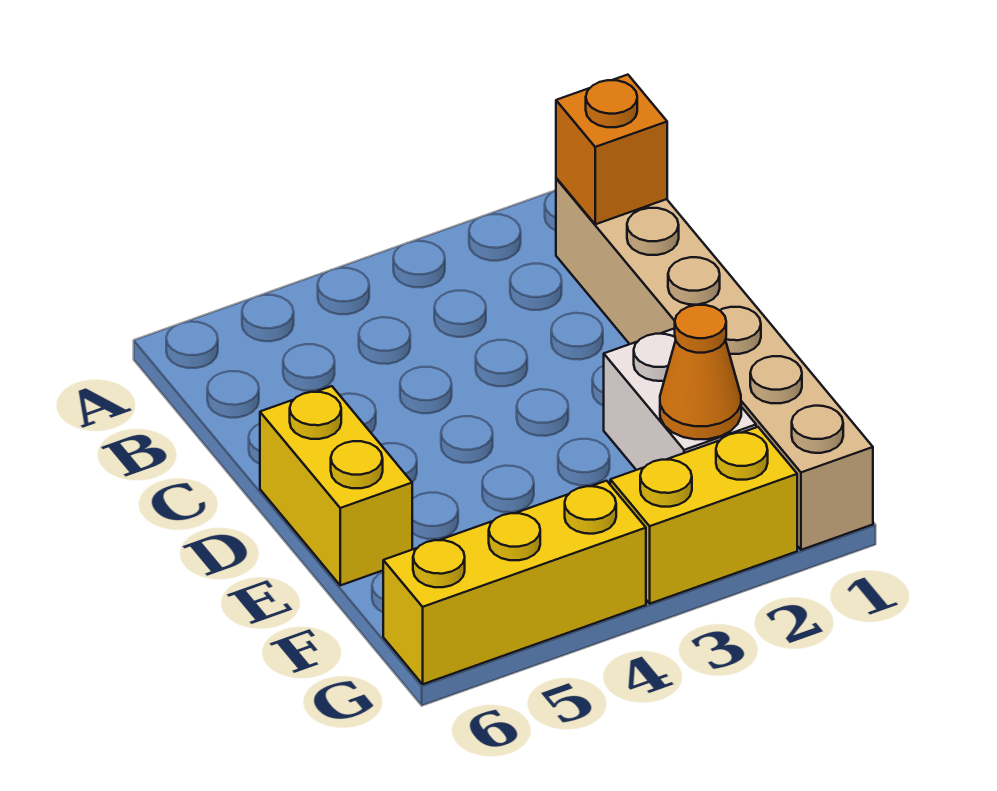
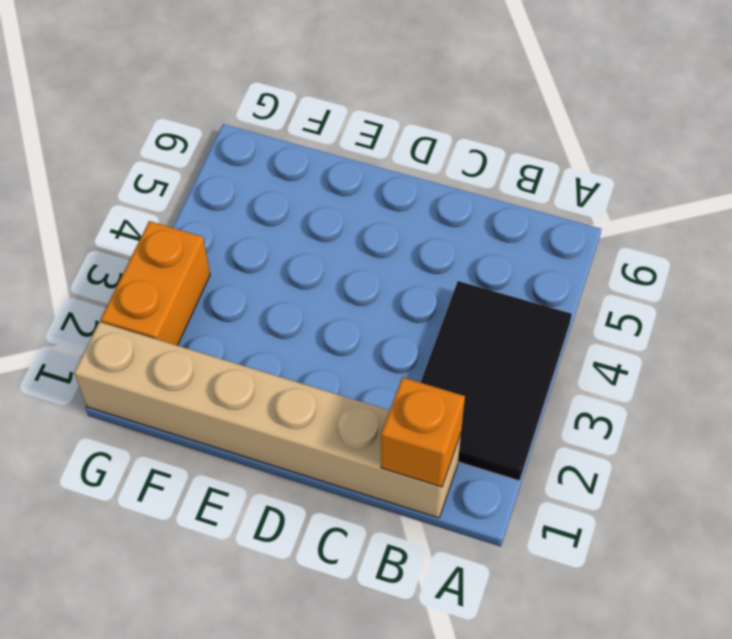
black tile A2:B4 level 1 -> none
orange brick G2:G3 level 1 -> yellow brick G2:G3 level 1
none -> yellow brick D6:E6 level 1
none -> white brick E2:F2 level 1

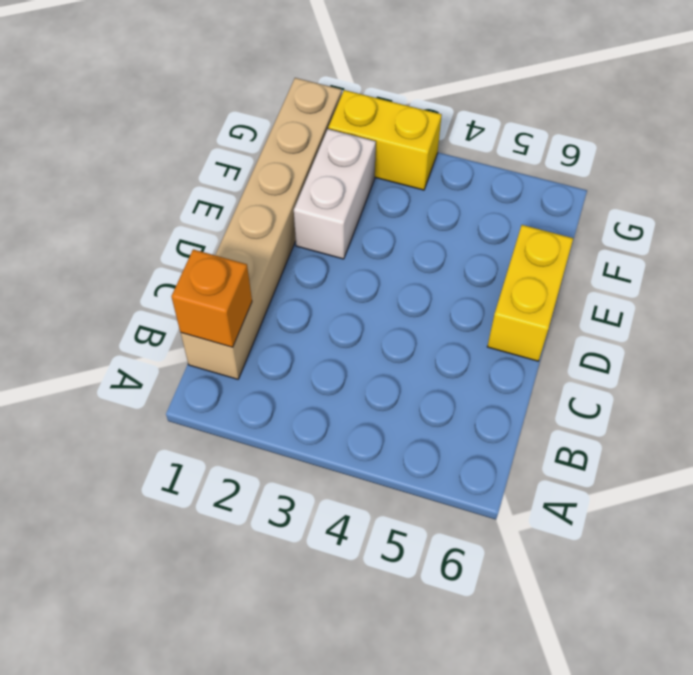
none -> yellow brick G4:G6 level 1
none -> orange cone F2 level 2

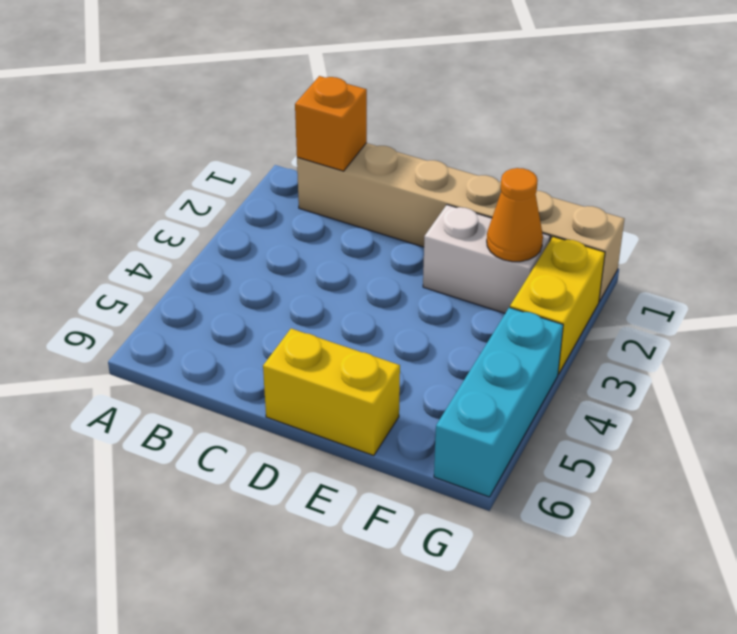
cyan brick G4:G6 level 1 -> yellow brick G4:G6 level 1

